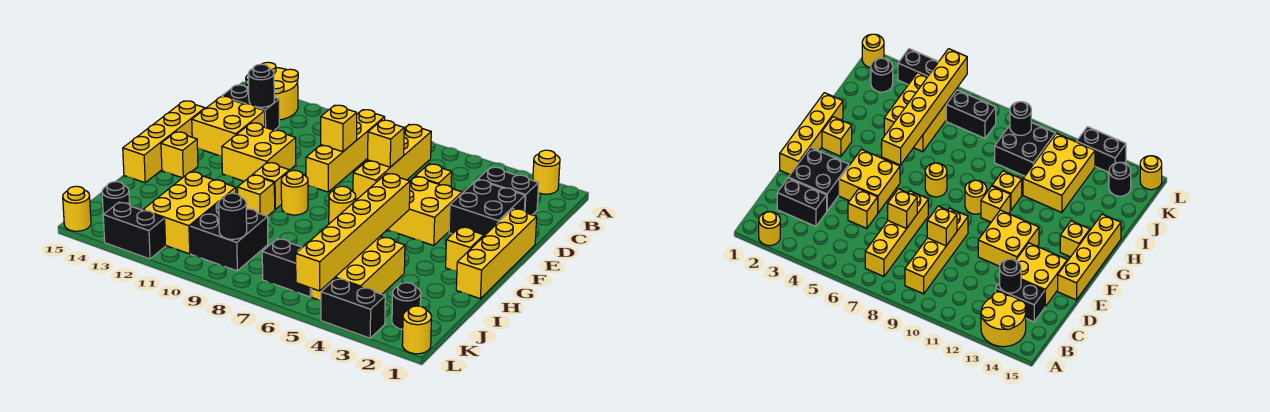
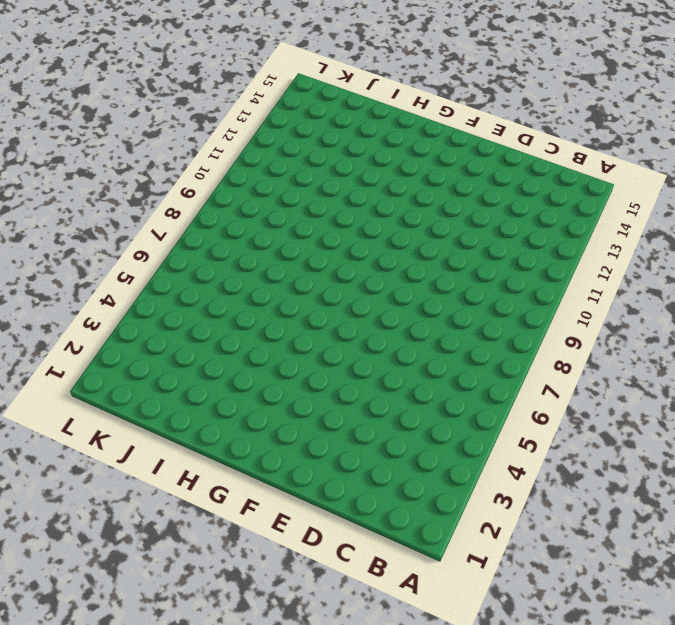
none -> yellow round brick A2 level 1
none -> yellow round brick A13:B14 level 1
none -> yellow brick B7:E7 level 1
none -> yellow brick B9:E9 level 1

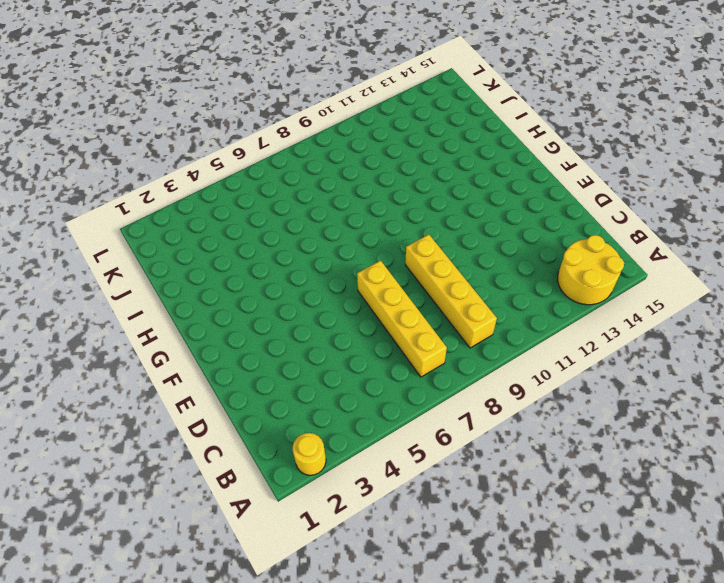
none -> black brick C2:C3 level 1
none -> black brick C13:C14 level 1
none -> black brick D2:E3 level 1
none -> yellow brick D5 level 1

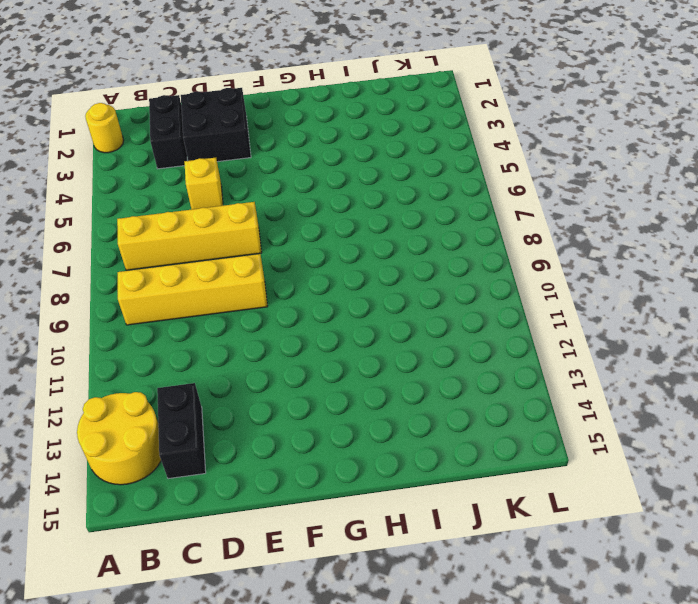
none -> yellow brick D13:E14 level 1
none -> yellow brick E1:H1 level 1
none -> yellow brick E4:F5 level 1
none -> yellow brick E11:F12 level 1

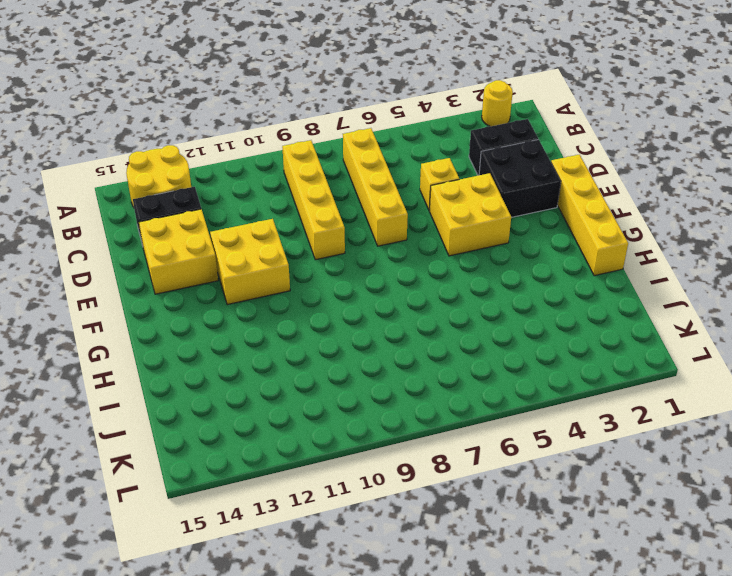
none -> yellow brick E15:H15 level 1
none -> yellow brick G2 level 1
none -> yellow round brick G7 level 1
none -> yellow round brick G9 level 1

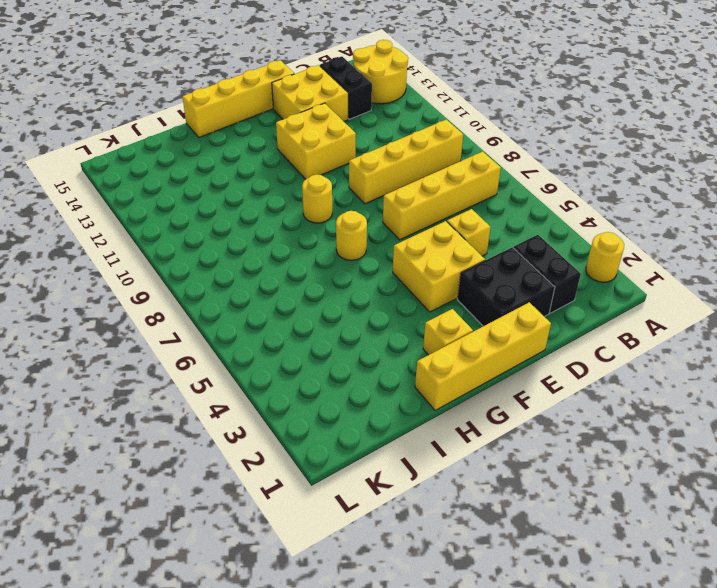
none -> yellow brick G10 level 1
none -> yellow brick G14 level 1
none -> yellow brick H10 level 1
none -> yellow brick I4:K5 level 1

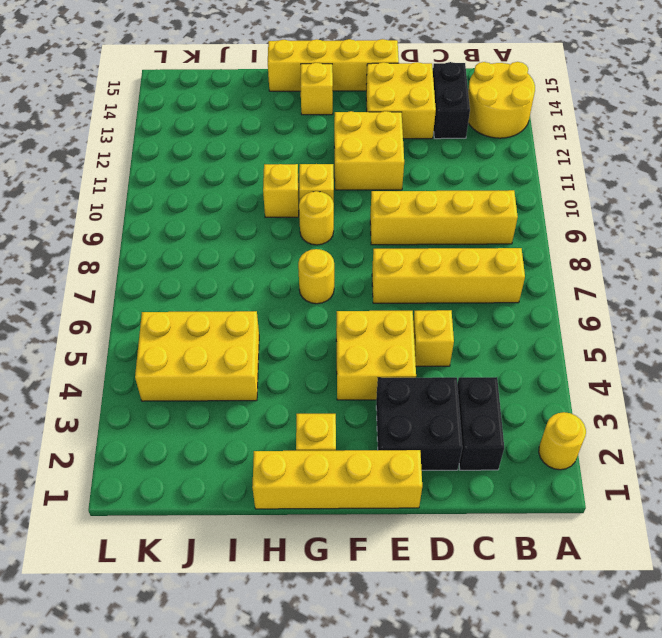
none -> yellow brick I11:K12 level 1
none -> black brick J9:K10 level 1
none -> black round brick K2 level 1
none -> black brick K6:K7 level 1

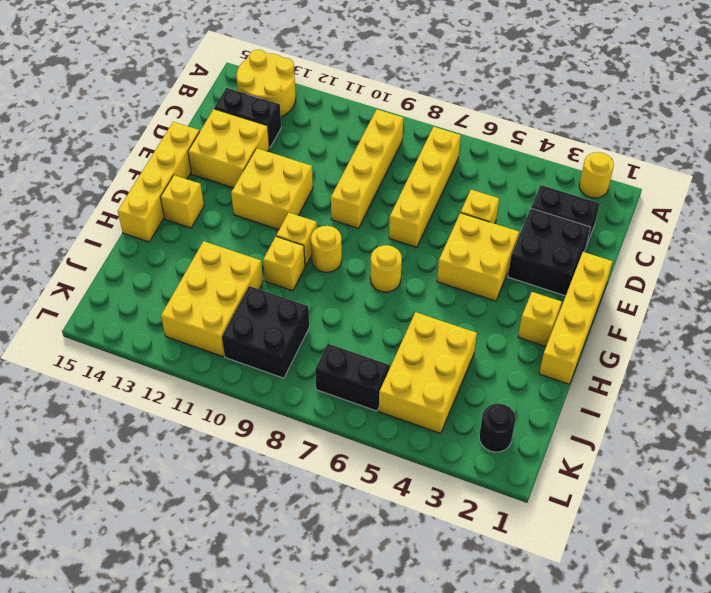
none -> black round brick K14 level 1
none -> yellow round brick L1 level 1
none -> black brick L3:L4 level 1
none -> black brick L12:L13 level 1

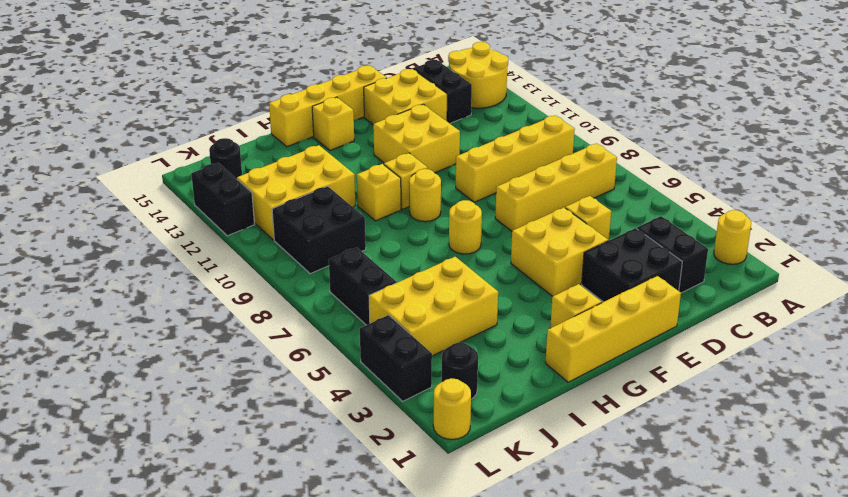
none -> yellow round brick L15 level 1
none -> black round brick C13 level 2
none -> yellow brick D7 level 2
none -> yellow brick D9 level 2

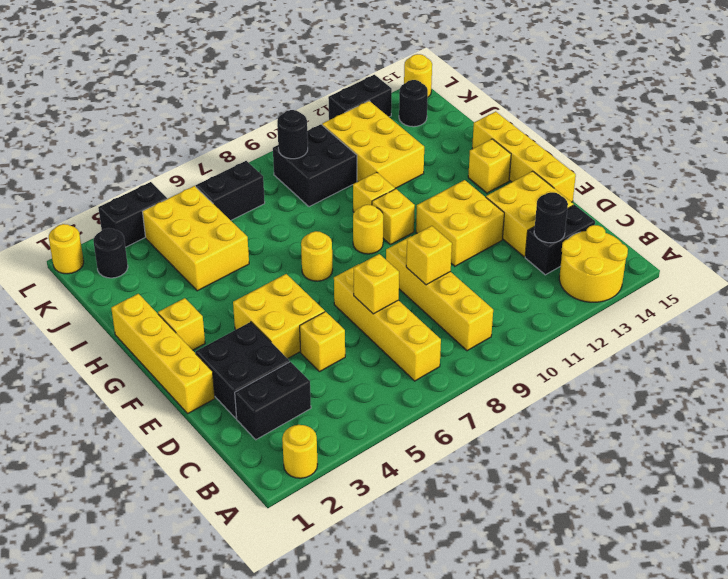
none -> yellow brick G5:L5 level 2

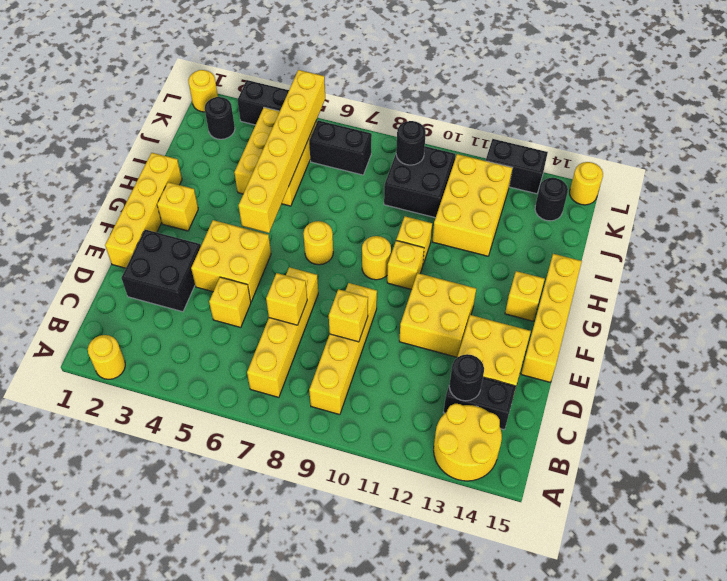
none -> black brick C2:C3 level 1

